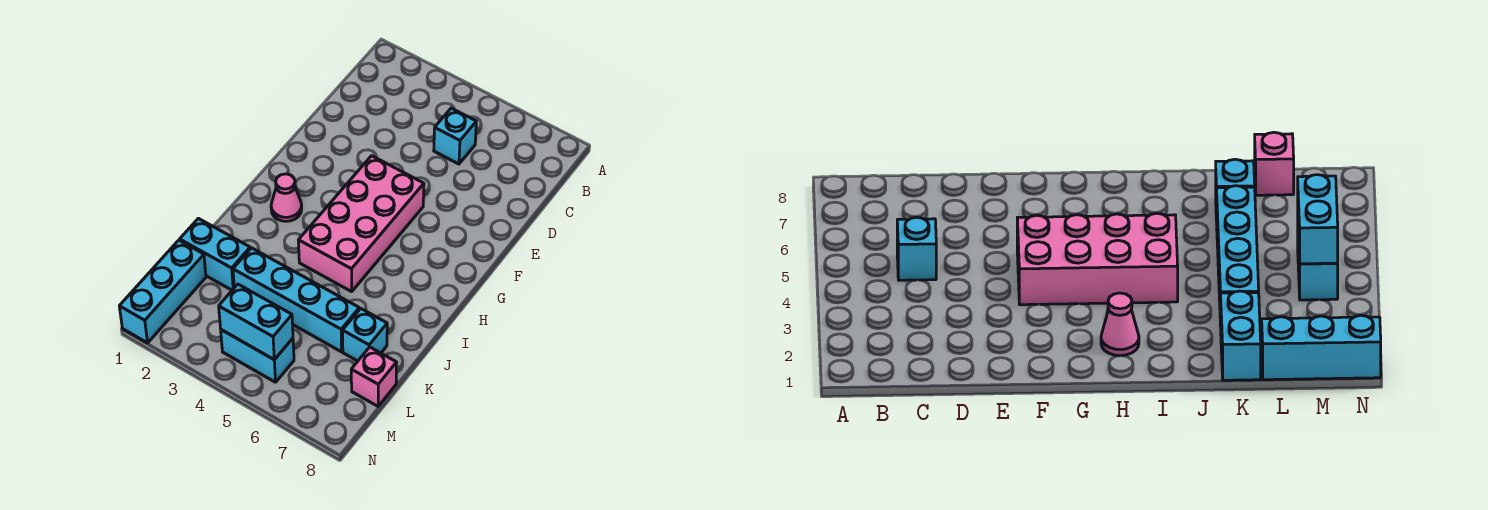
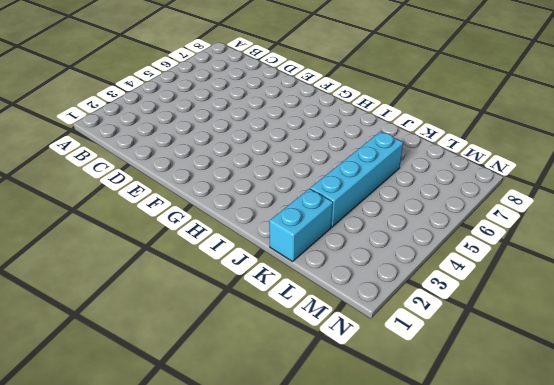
none -> cyan brick C5 level 1
none -> pink brick F4:I5 level 1

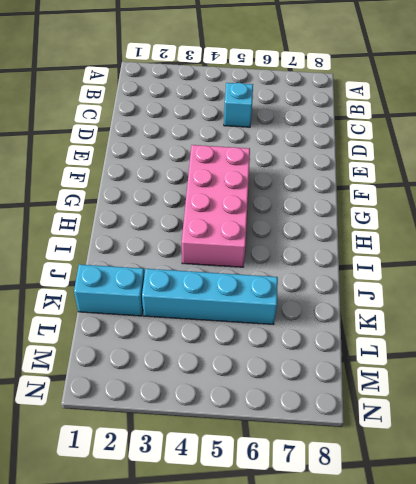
none -> pink cone H2 level 1
none -> cyan brick K7 level 1

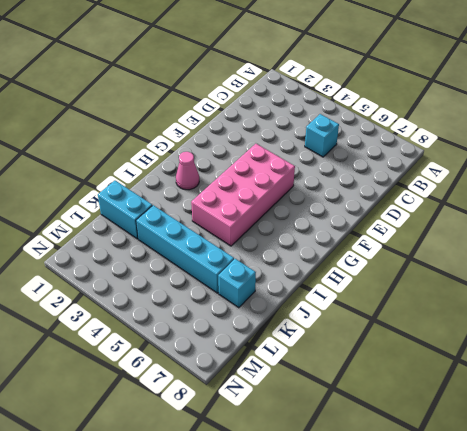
none -> cyan brick L1:N1 level 1
none -> pink brick L8 level 1

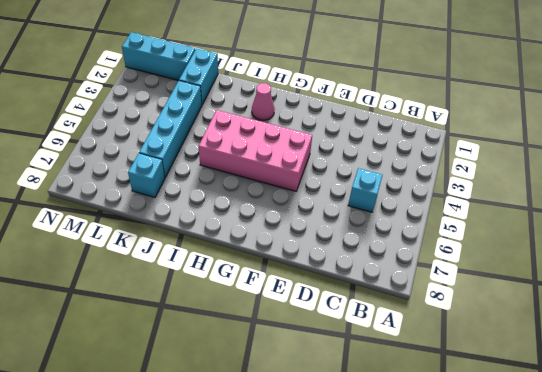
none -> pink brick L8 level 1
none -> cyan brick M4:M5 level 1

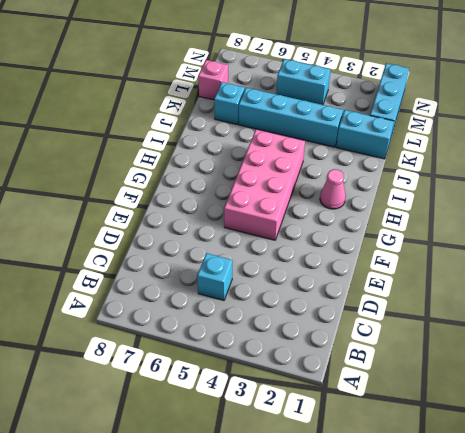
none -> cyan brick M4:M5 level 2

